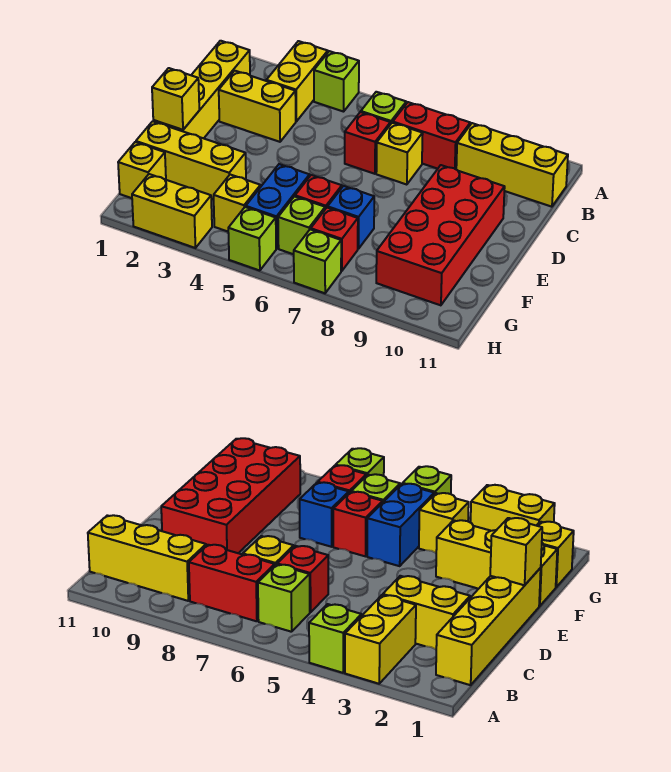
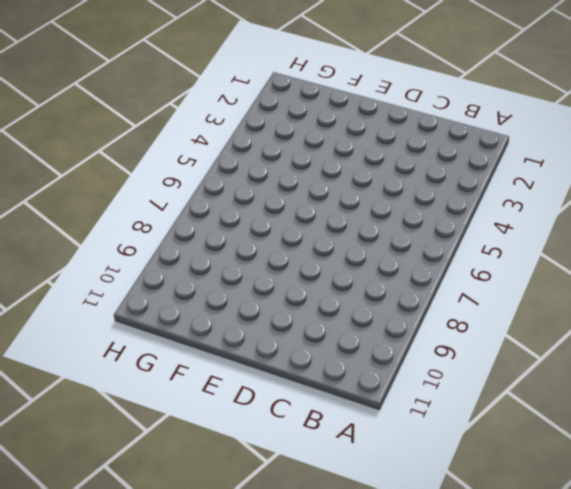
none -> yellow brick A3:B3 level 1
none -> lime brick A4 level 1
none -> yellow brick B1:E1 level 1

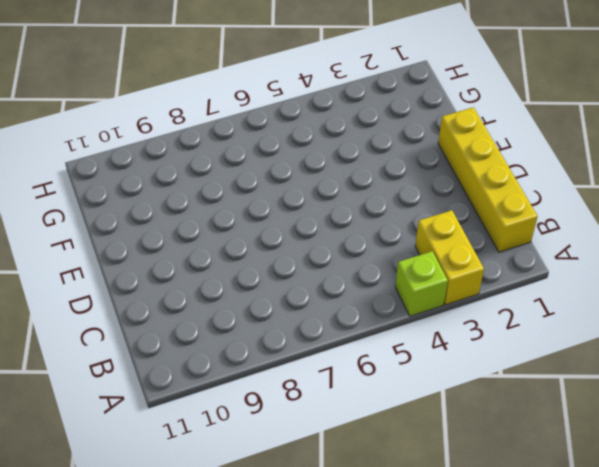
none -> lime brick B6 level 1
none -> red brick B7:B8 level 1
none -> yellow brick B9:B11 level 1

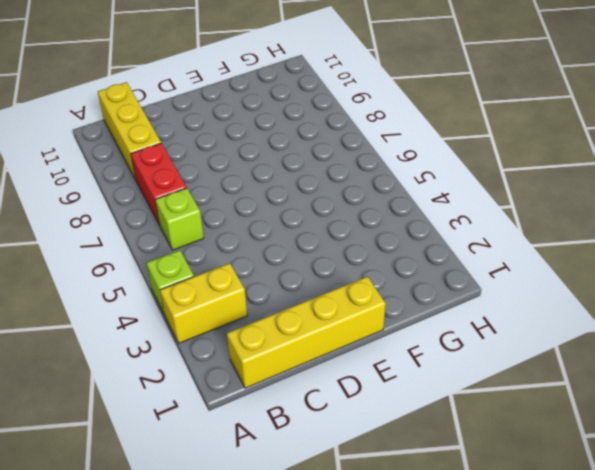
none -> yellow brick C2:C3 level 1
none -> red brick C6 level 1
none -> yellow brick C7 level 1

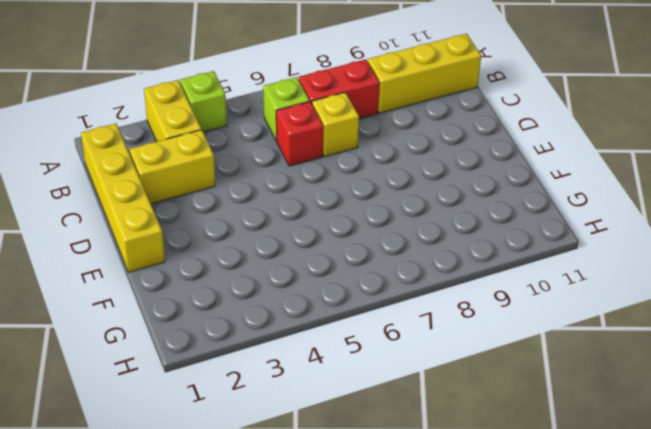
none -> red brick D9:G10 level 1
none -> yellow brick F1:F3 level 1
none -> blue brick F5:G5 level 1

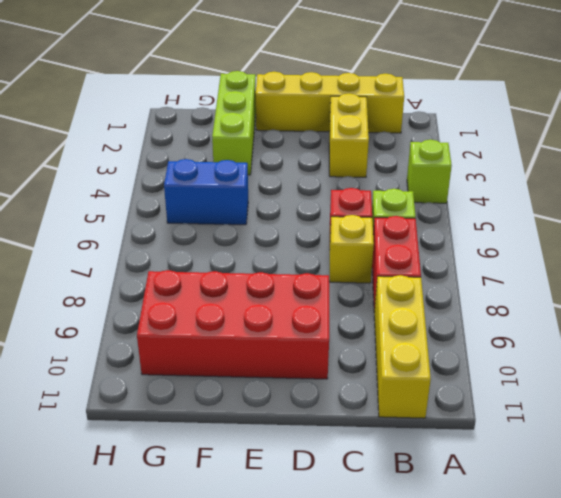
lime brick F1:F3 level 1 -> yellow brick F1:F3 level 1
none -> yellow brick A3:B3 level 1
none -> red brick F6 level 1
none -> blue brick F7 level 1

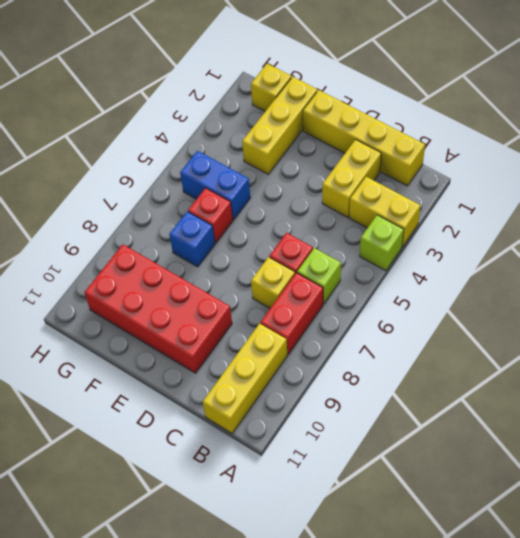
none -> yellow brick G4 level 1
none -> lime brick G6 level 1
none -> red brick G7 level 1

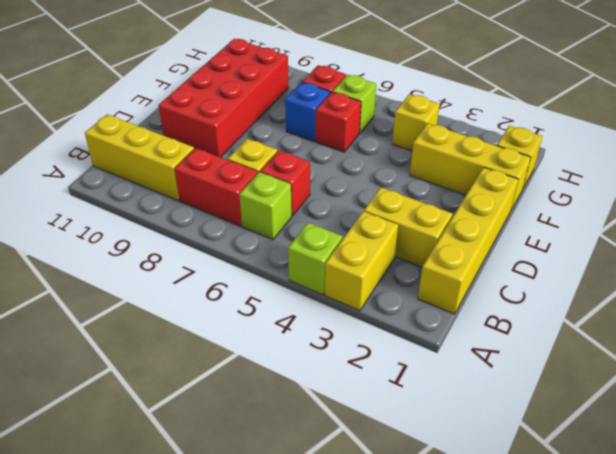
none -> blue brick F5:G5 level 1
none -> yellow brick H2:H3 level 1
none -> lime brick H5 level 1

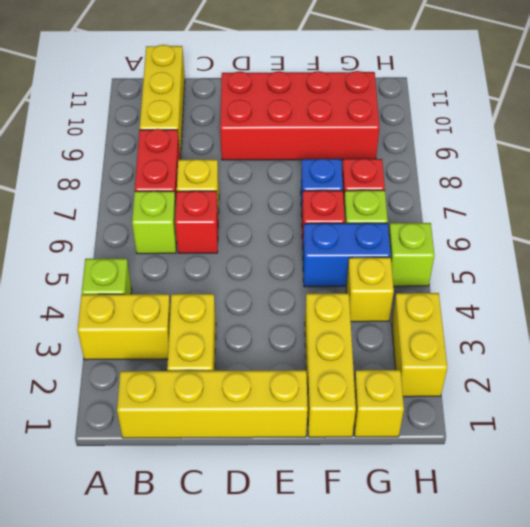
none -> lime brick H7 level 1
none -> yellow brick E1 level 2

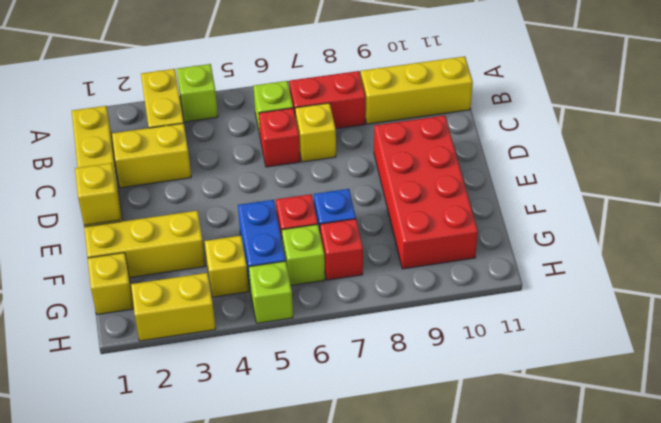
none -> lime brick H7 level 1

